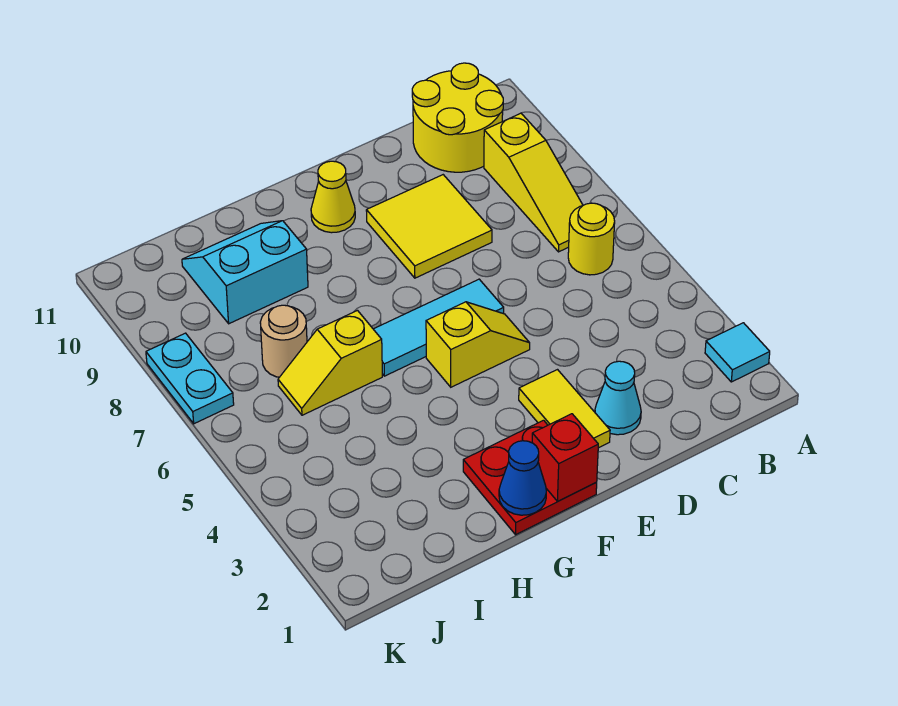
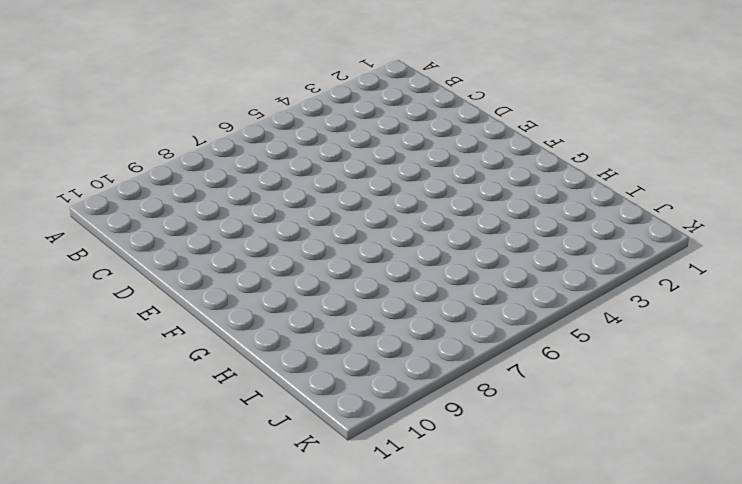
none -> cyan tile A2 level 1
none -> yellow round brick B6 level 1
none -> yellow slope B7:B9 level 1 top 9

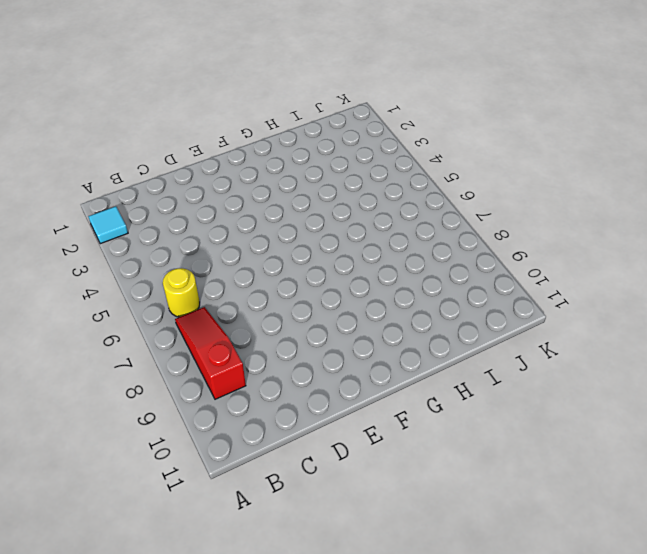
red slope B7:B9 level 1 top 9 -> yellow slope B7:B9 level 1 top 9
none -> yellow round brick B10:C11 level 1
none -> cyan cone D2 level 1
none -> yellow tile D8:E9 level 1

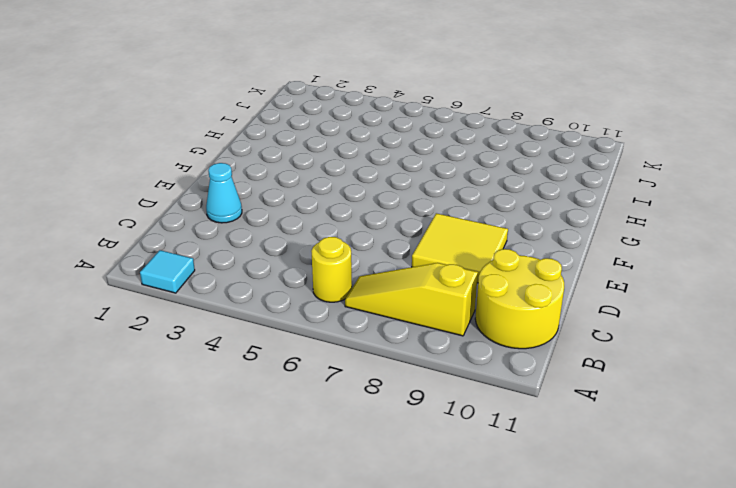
none -> yellow tile E2:E3 level 1
none -> yellow slope E5:F5 level 1 top F
none -> cyan tile E6:G6 level 1

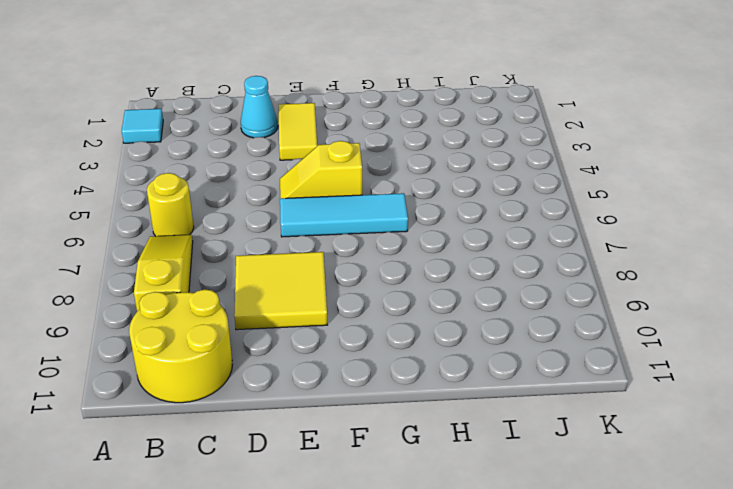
none -> red plate F1:G2 level 1
none -> yellow cone F10 level 1
none -> yellow slope H6:I6 level 1 top H

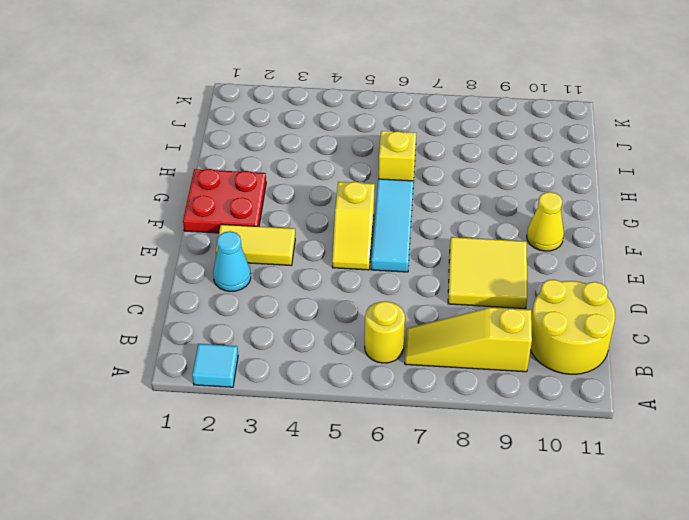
none -> cyan slope H9:I10 level 1 top 9
none -> tan round brick I7 level 1
none -> cyan plate K7:K8 level 1

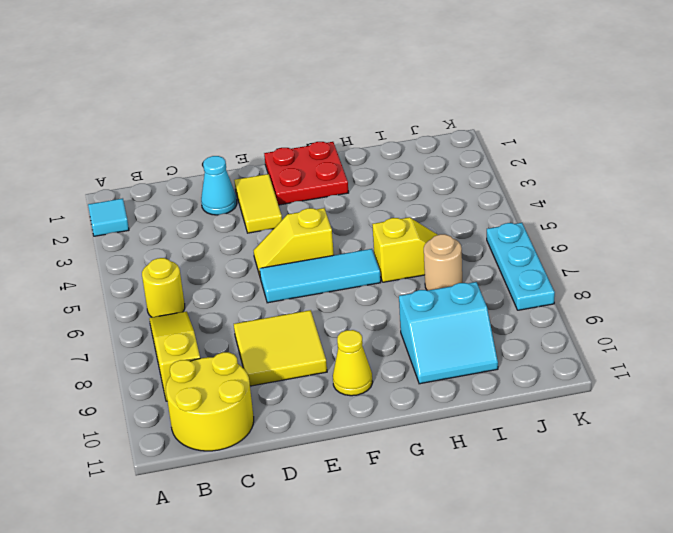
cyan plate K6:K8 level 1 -> cyan plate K7:K8 level 1
none -> red brick F1 level 2
none -> blue cone G1 level 2

